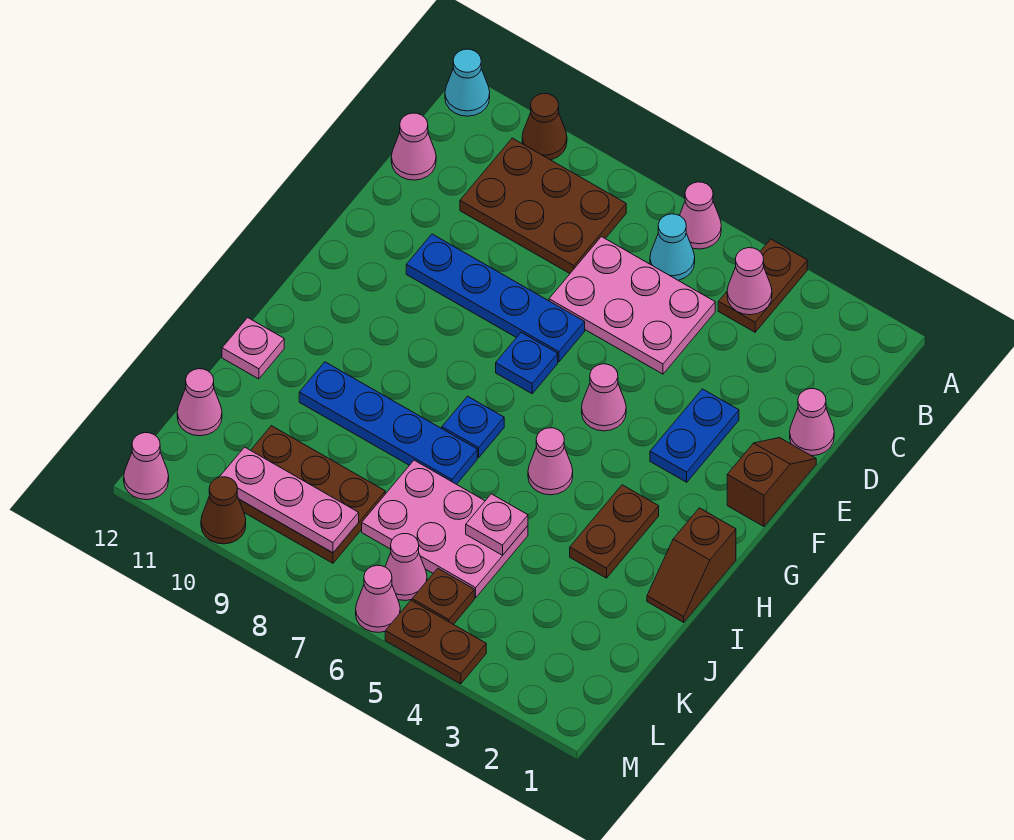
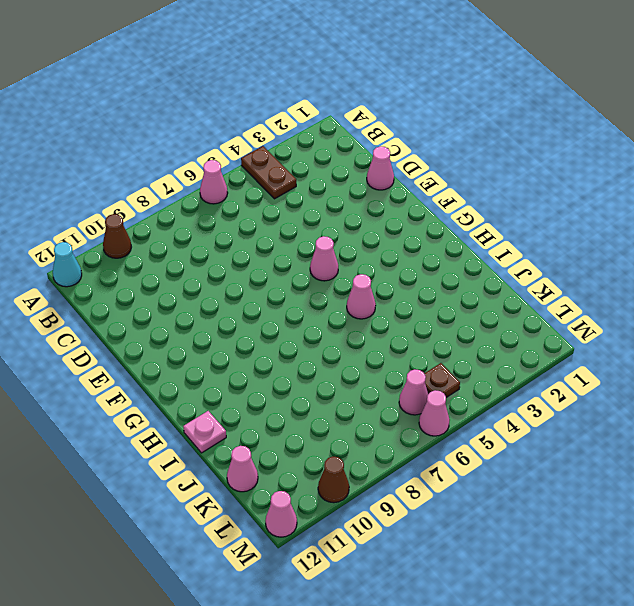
none -> cyan cone B6 level 1
none -> brown plate B8:C10 level 1
none -> pink plate C5:D7 level 1
none -> pink cone C12 level 1

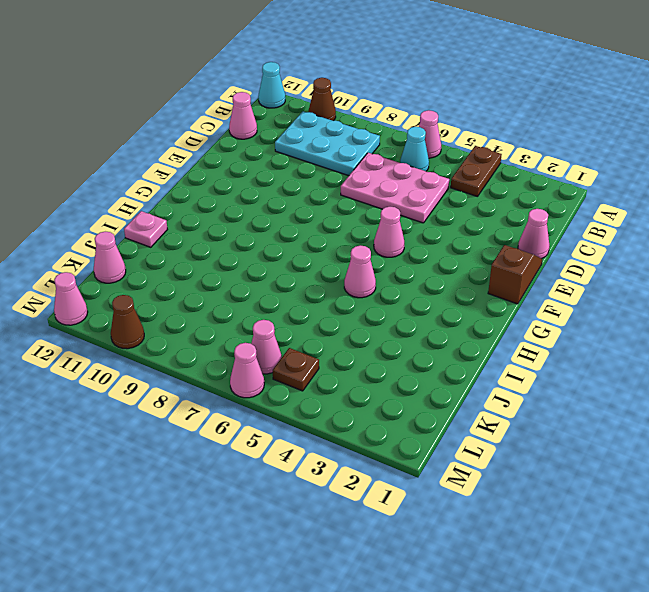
cyan plate B8:C10 level 1 -> brown plate B8:C10 level 1
none -> blue plate E3:F3 level 1
none -> blue plate E7:E10 level 1
none -> blue plate F7 level 1
none -> brown slope H1:I1 level 1 top H

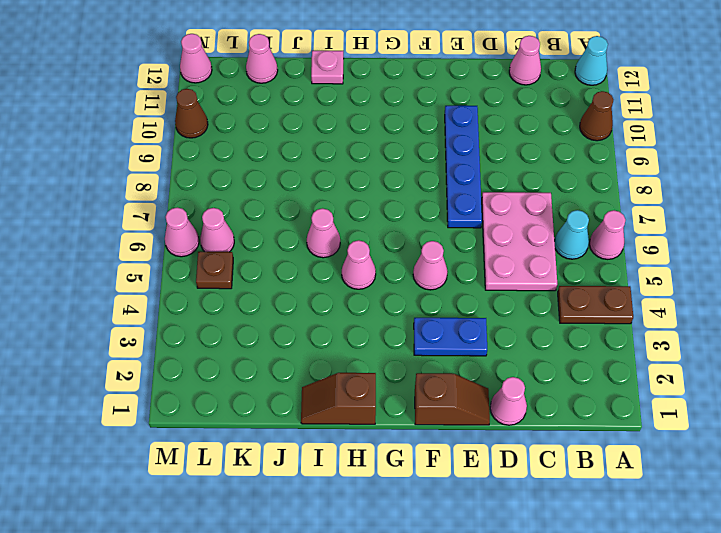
pink cone I6 level 1 -> pink cone B4 level 2
none -> brown plate B8:C10 level 1
none -> blue plate F7 level 1
none -> brown plate H3:I3 level 1
none -> blue plate H7 level 1

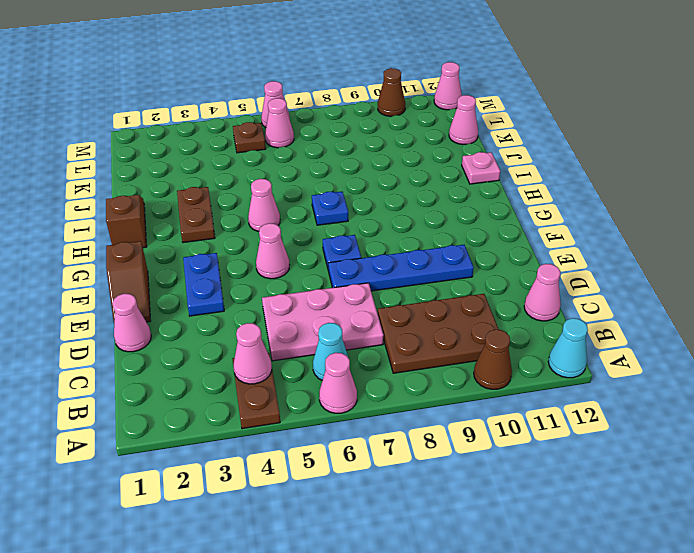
none -> blue plate I7:I10 level 1
none -> pink plate J5:K7 level 1
none -> brown plate K8:L10 level 1
none -> brown plate M4:M5 level 1

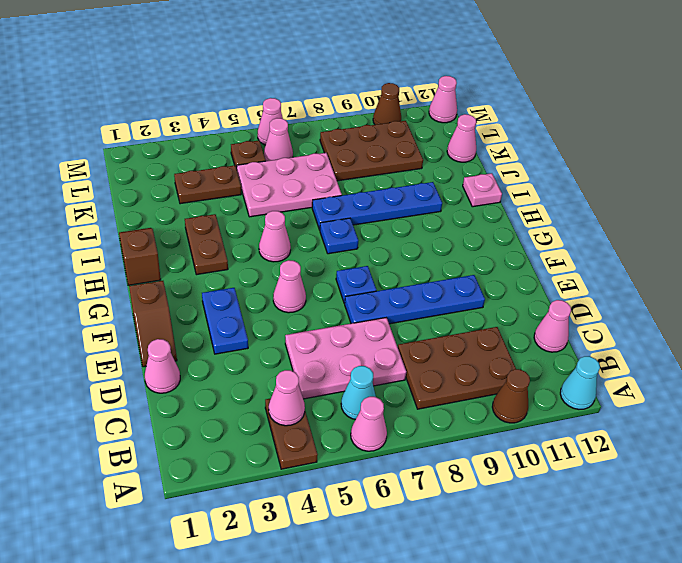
brown plate K3:K4 level 1 -> brown plate M4:M5 level 1
none -> pink plate J5 level 2
none -> pink plate L8:L10 level 2

